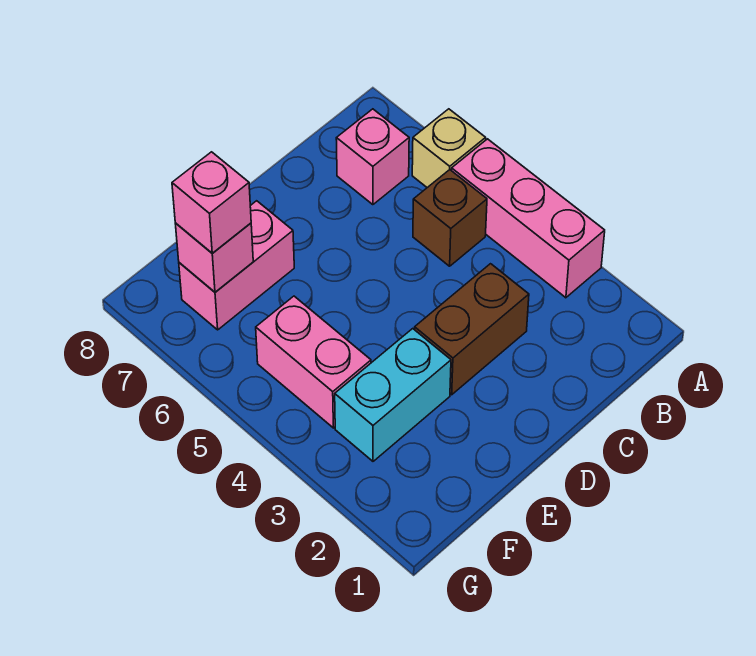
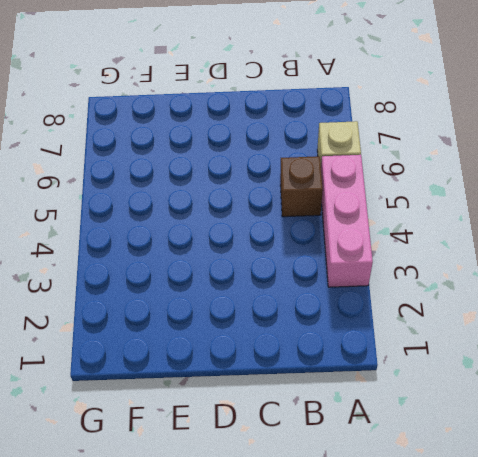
none -> pink brick B7 level 1
none -> brown brick C3:D3 level 1

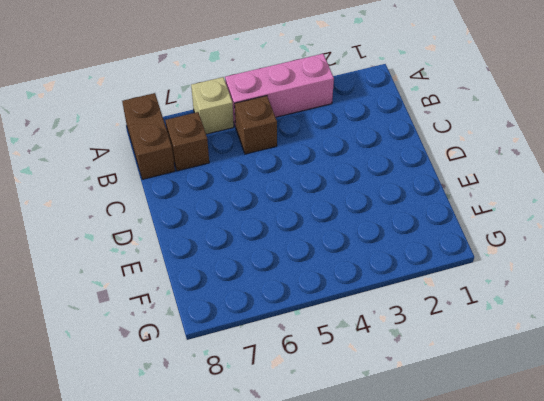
brown brick A8:B8 level 1 -> brown brick C3:D3 level 1
brown brick B7 level 1 -> pink brick B7 level 1
none -> cyan brick E3:F3 level 1
none -> pink brick E7:F7 level 1

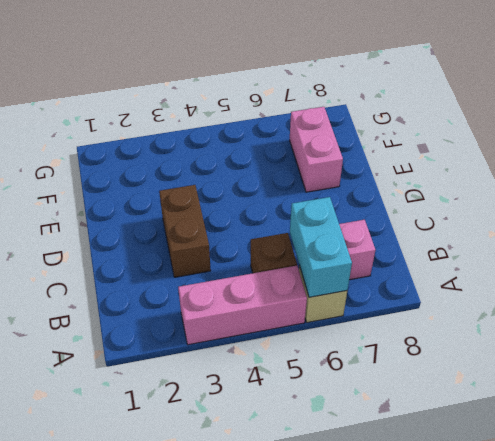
cyan brick A6:B6 level 2 -> cyan brick E3:F3 level 1
none -> pink brick F4:F5 level 1
none -> pink brick F7 level 2

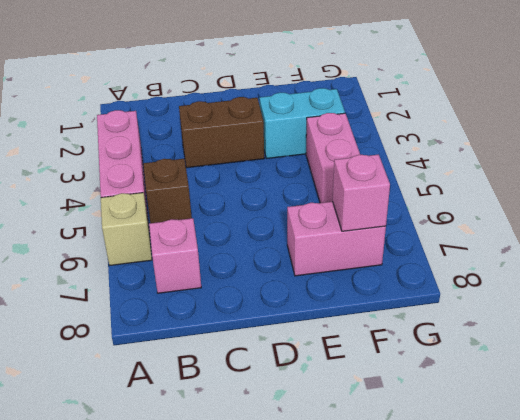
none -> pink brick F7 level 3

